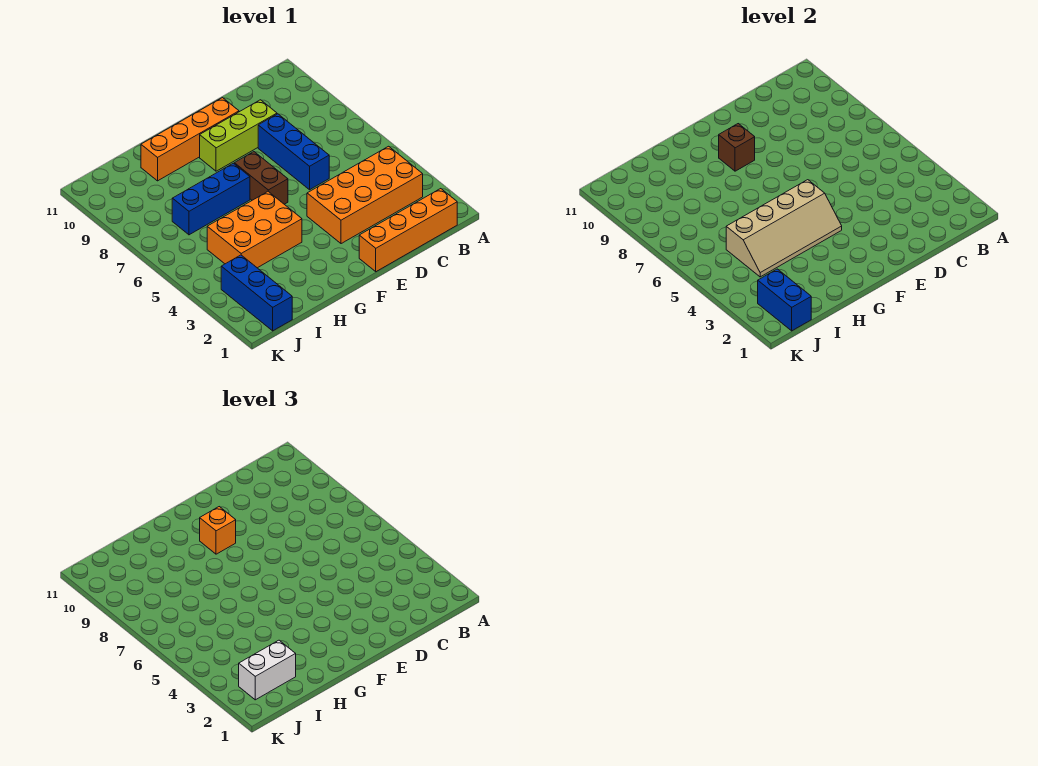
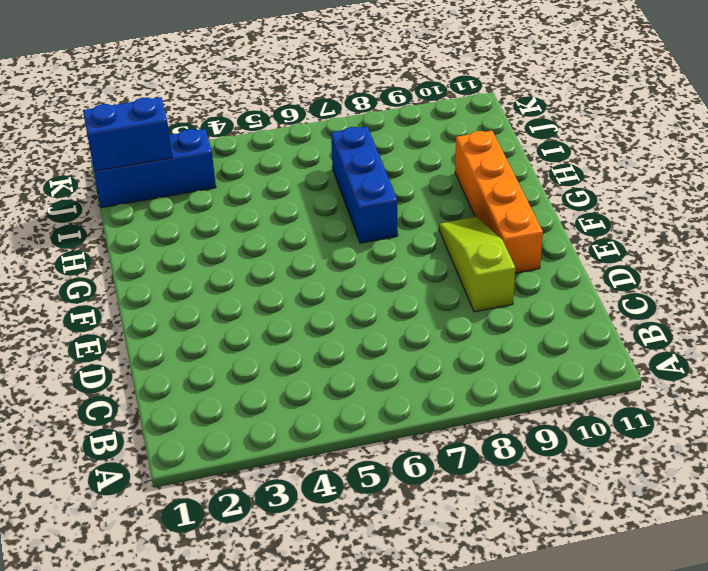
lime slope D9:F9 level 1 top D -> lime brick D9:F9 level 1
none -> orange brick B1:E1 level 1
none -> orange brick B3:E4 level 1
none -> blue brick D6:D8 level 1

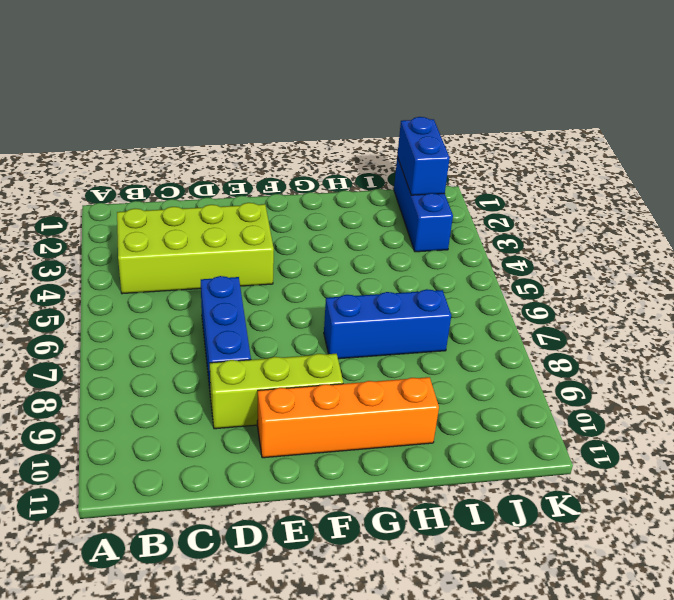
lime brick B3:E4 level 1 -> orange brick B3:E4 level 1
none -> orange brick B1:E1 level 1
none -> brown brick F6:F7 level 1
none -> orange brick G4:I5 level 1

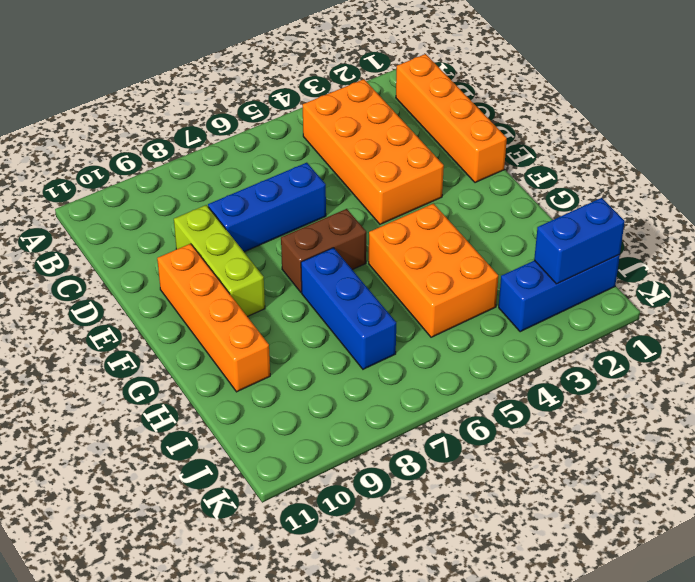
none -> tan slope F4:I5 level 2 top 5
none -> brown brick F9 level 2
none -> orange brick F9 level 3

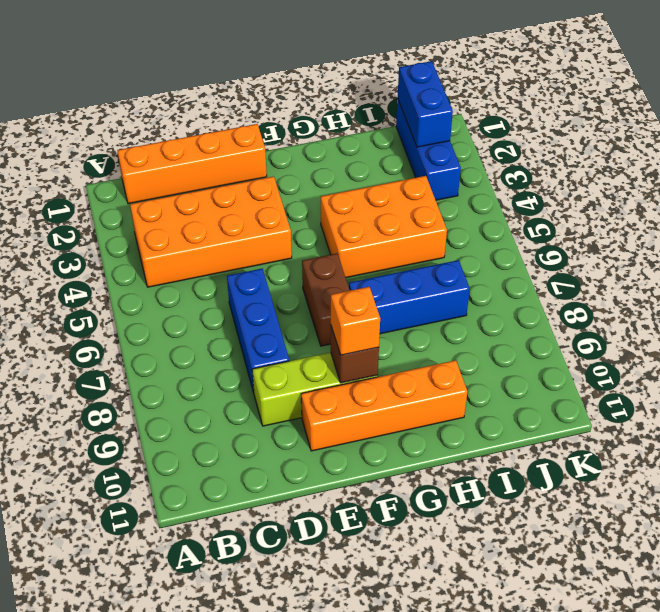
none -> tan slope F4:I5 level 2 top 5
none -> white brick I2:J2 level 3

